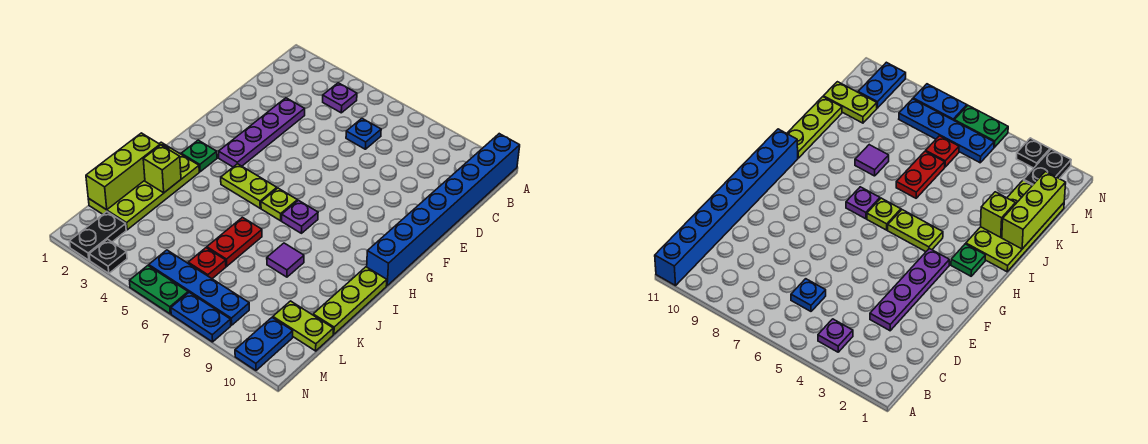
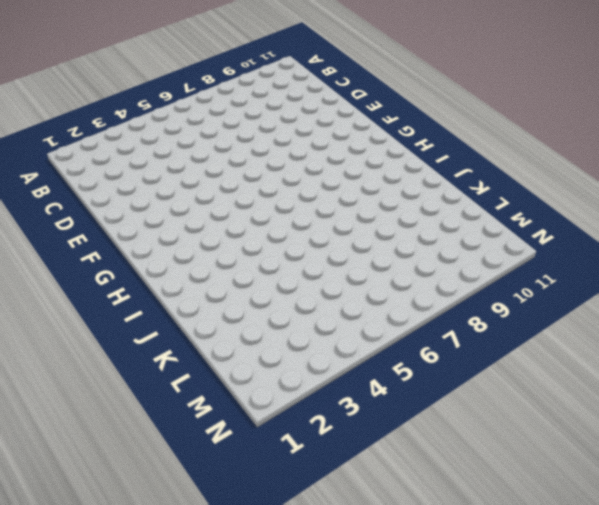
none -> blue brick A11:H11 level 1
none -> purple plate B4 level 1
none -> blue plate C6 level 1

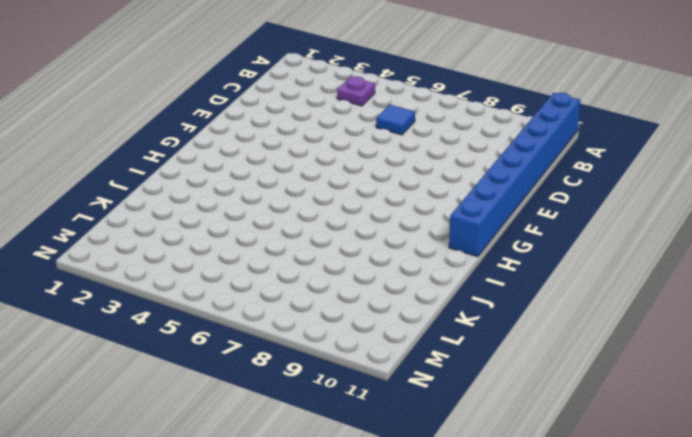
blue tile C6 level 1 -> blue plate C6 level 1
none -> purple plate D3:G3 level 1
none -> green plate H2 level 1
none -> lime plate H4:H5 level 1

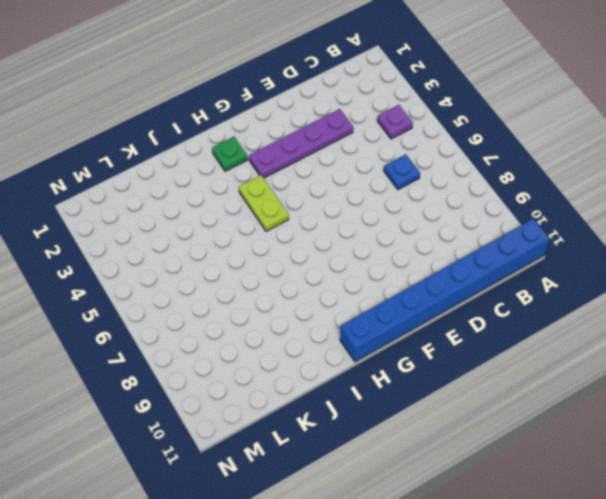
none -> lime plate H6 level 1
none -> purple plate H7 level 1
none -> lime plate I1:L2 level 1

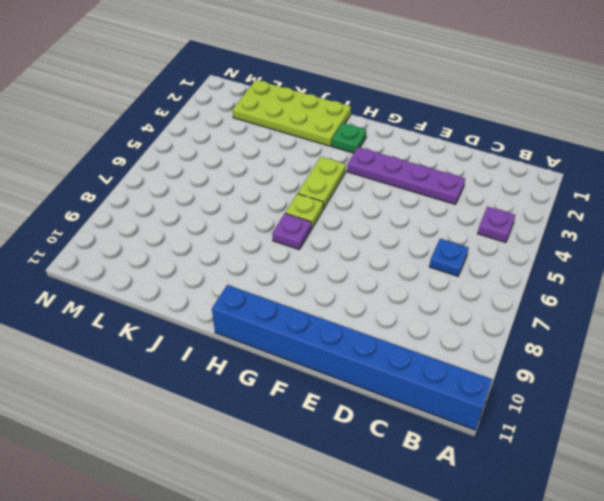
none -> lime plate I11:K11 level 1
none -> red plate J6:K6 level 1
none -> purple tile J8 level 1

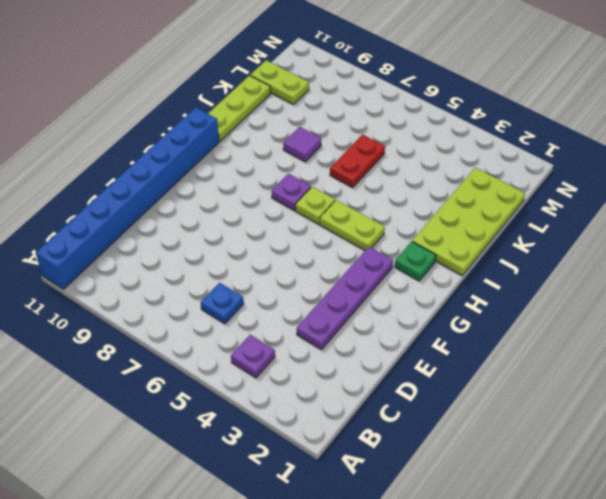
none -> red plate L6 level 1
none -> black plate M2:N2 level 1
none -> blue plate M5:M8 level 1

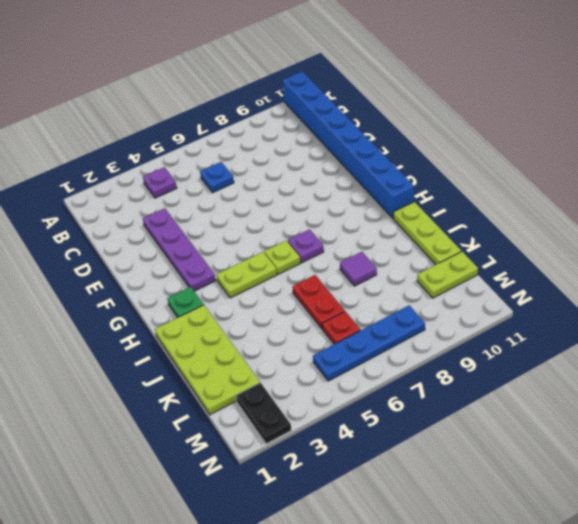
none -> blue plate M10:N10 level 1
none -> black plate N3 level 1
none -> green plate N5:N6 level 1

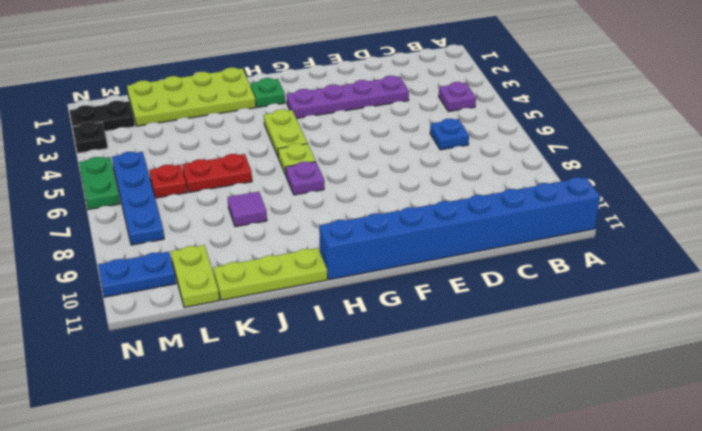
none -> blue plate N7:N8 level 1
none -> lime brick J1:L1 level 2
none -> lime brick J2 level 2

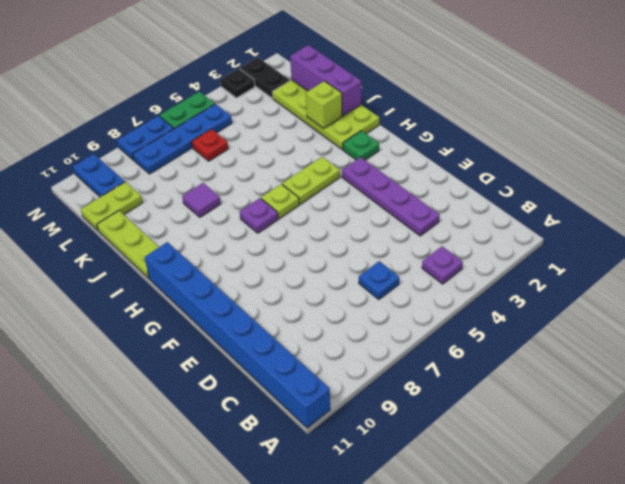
purple brick J1:L1 level 2 -> lime brick J1:L1 level 2
none -> red plate J6:K6 level 1

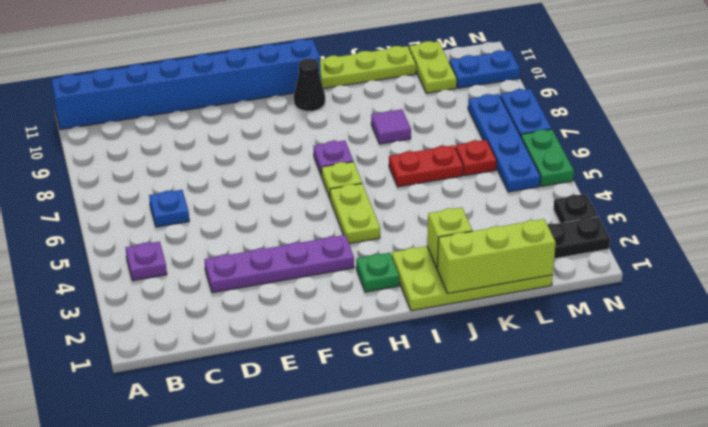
black cone H10 level 1 -> none

